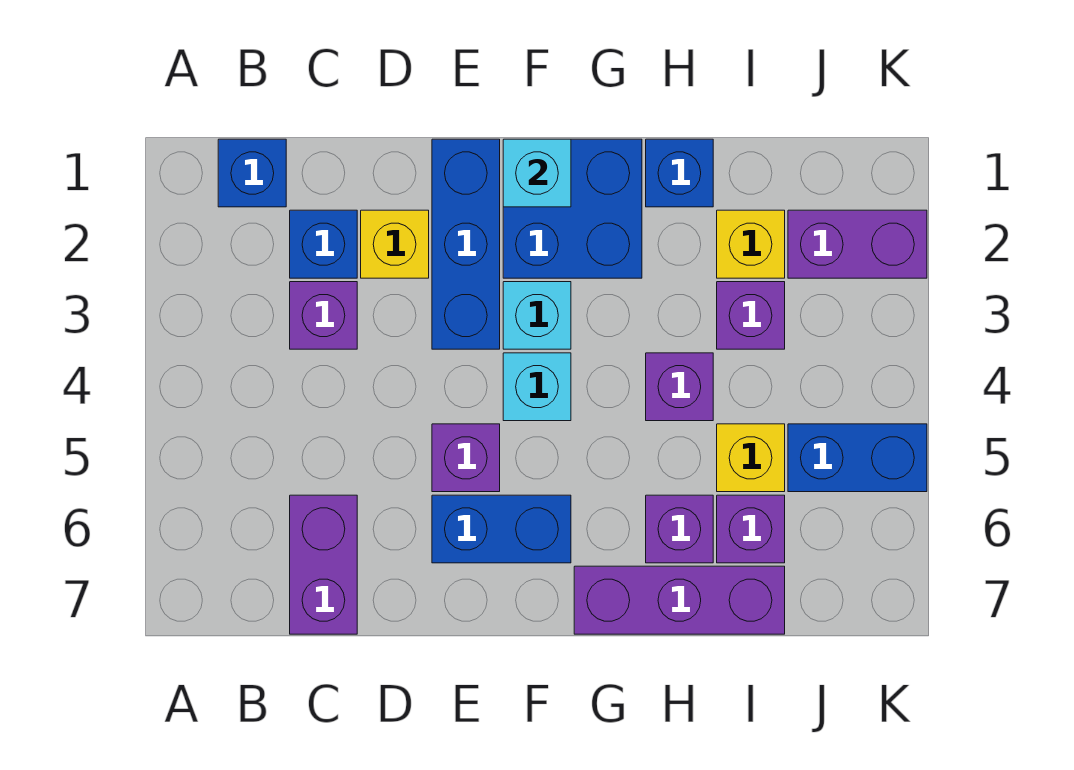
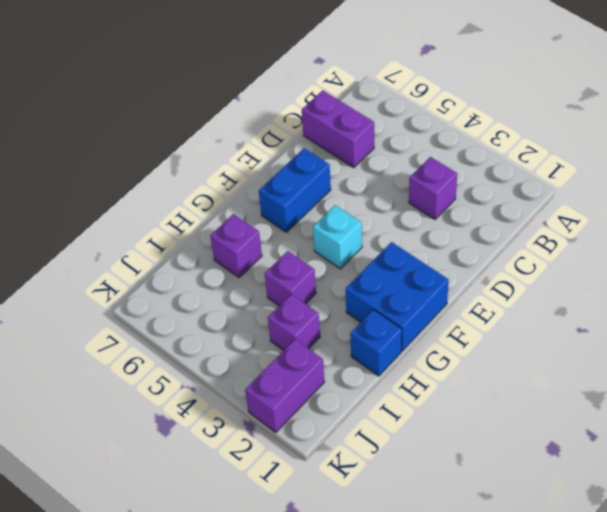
none -> blue brick B1 level 1
none -> blue brick C2 level 1
none -> yellow brick D2 level 1

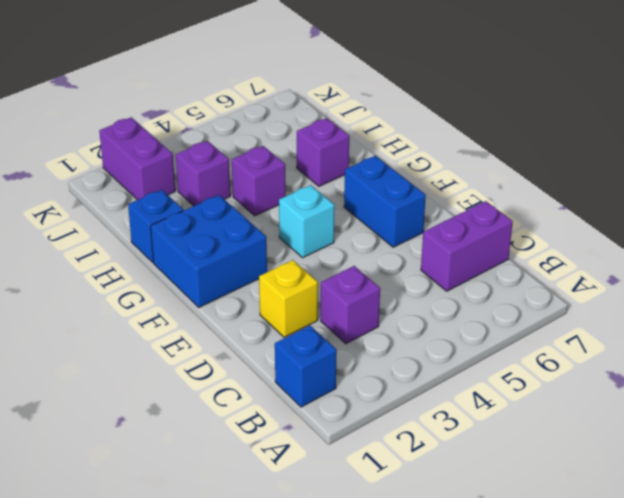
none -> blue brick C2 level 1
none -> blue brick E1:E3 level 1
none -> purple brick E5 level 1

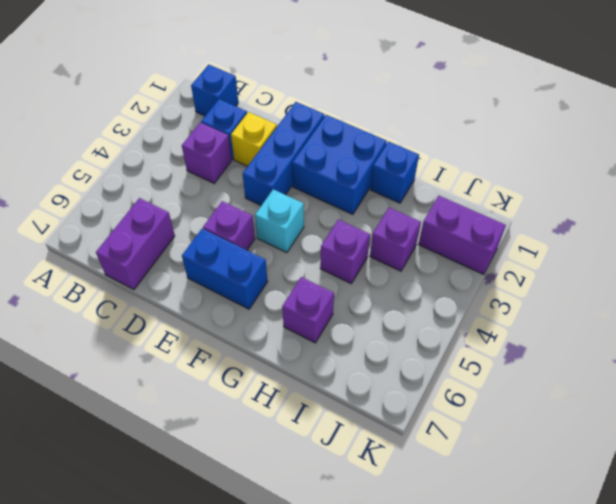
none -> cyan brick F3 level 1
none -> purple brick G7:I7 level 1
none -> yellow brick I2 level 1

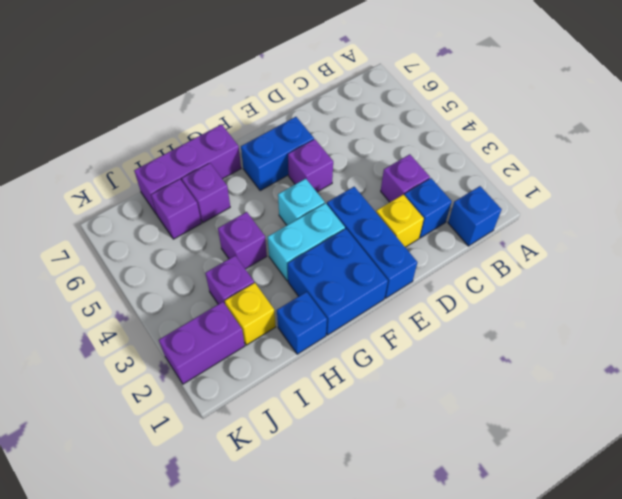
cyan brick F3:G3 level 1 -> cyan brick F3 level 1
none -> purple brick C6:C7 level 1
none -> yellow brick I5 level 1
none -> blue brick J5:K5 level 1

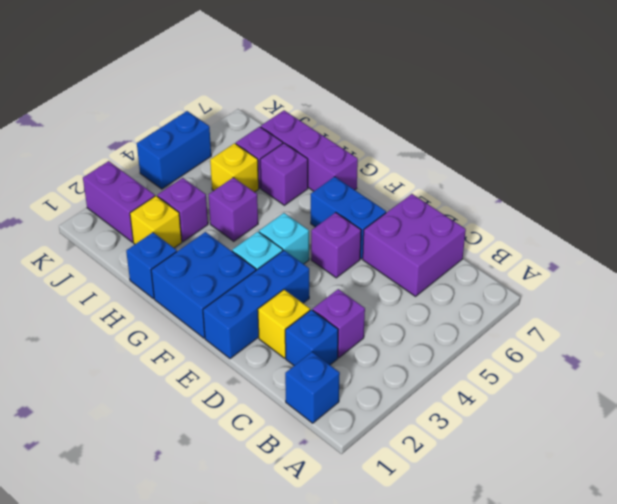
purple brick C6:D7 level 1 -> purple brick C6:C7 level 1
blue brick K4:K5 level 1 -> blue brick J5:K5 level 1
none -> cyan brick F1 level 2

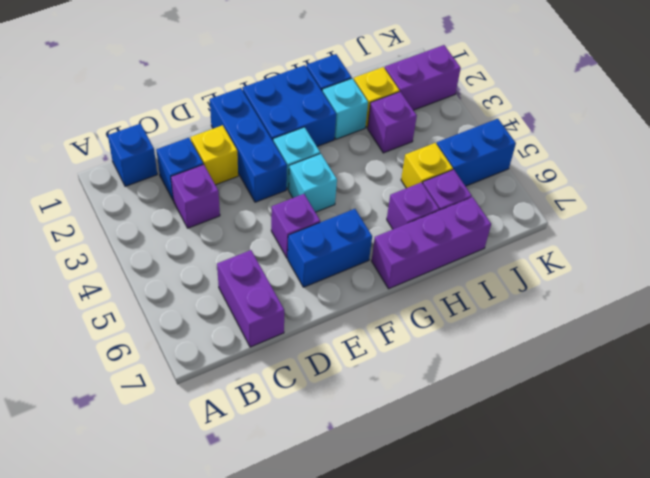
cyan brick H2 level 1 -> cyan brick F1 level 2
none -> purple brick H4 level 1

